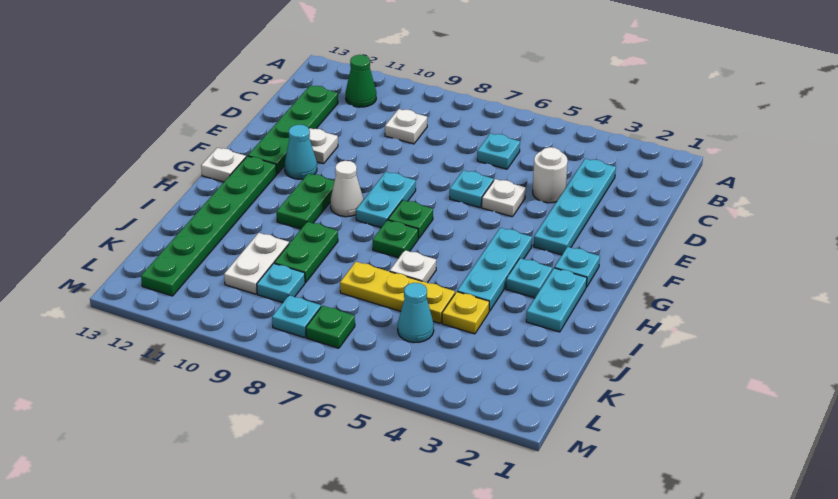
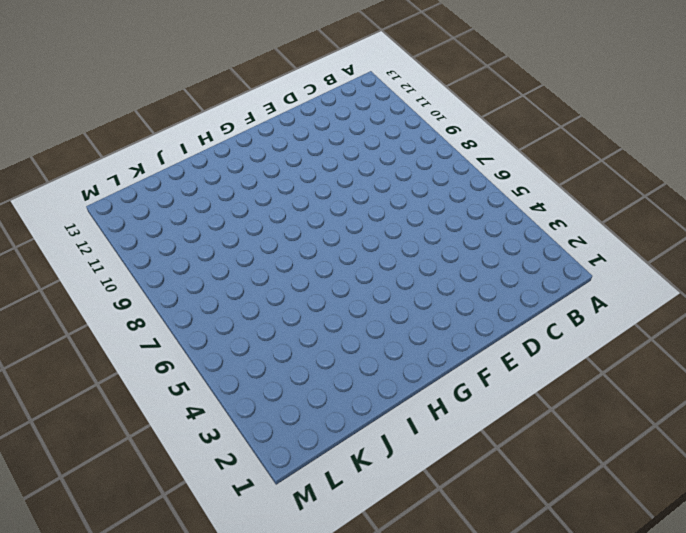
none -> green cone B11 level 1
none -> cyan plate C3:F3 level 1
none -> cyan plate C6 level 1
none -> white plate C9 level 1

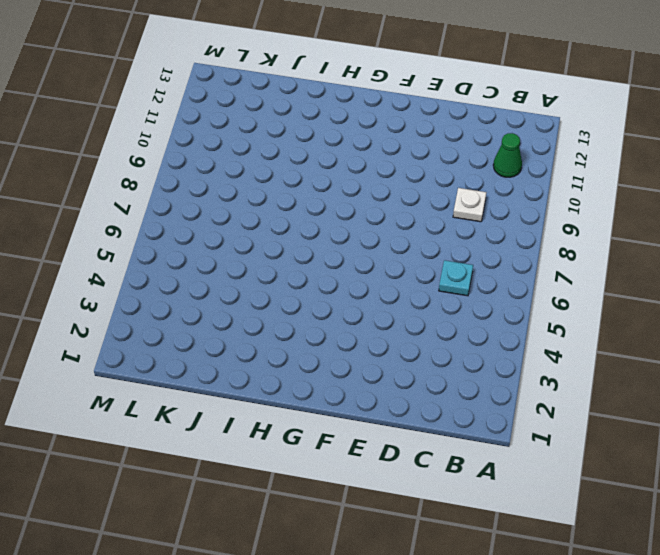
none -> cyan plate C3:F3 level 1
none -> green plate C12:F12 level 1
none -> white round brick D4 level 1
none -> white plate E5 level 1

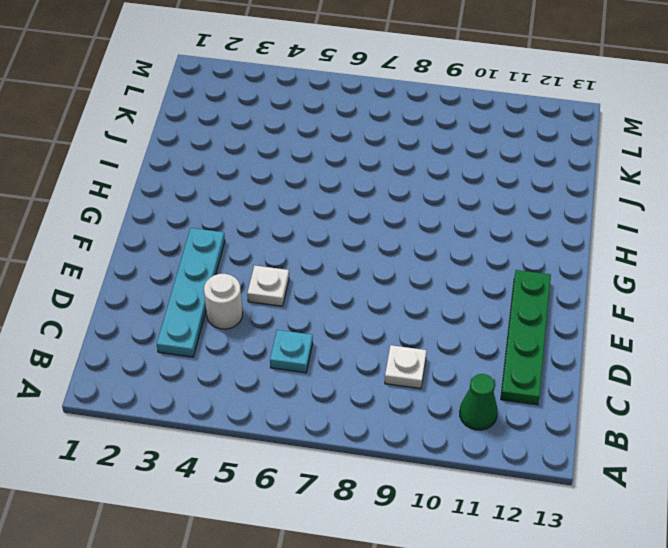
none -> cyan plate E6 level 1
none -> white plate E11 level 1
none -> cyan plate F8:G8 level 1
none -> cyan cone F11 level 1

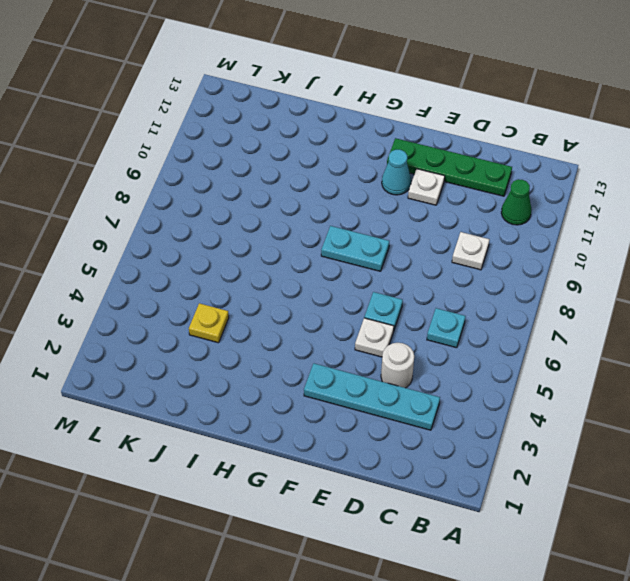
none -> cyan plate G2 level 1
none -> cyan plate G4:I4 level 1
none -> green plate G7 level 1
none -> white cone G9 level 1

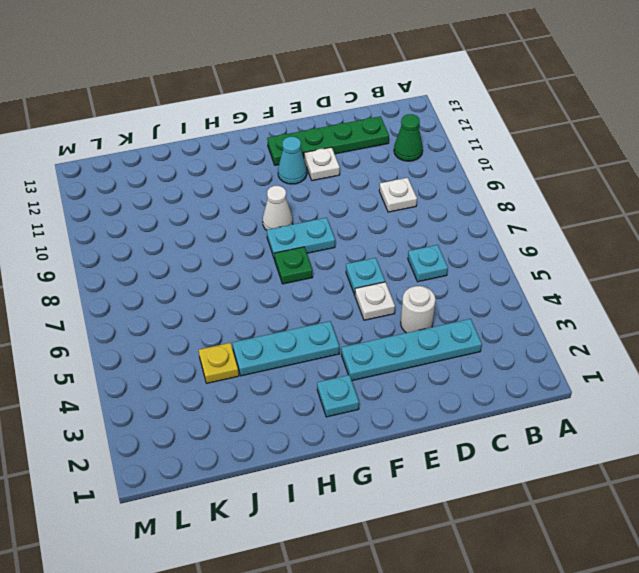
none -> green plate G10:H10 level 1
none -> green plate G12:L12 level 1
none -> white plate G13 level 1
none -> cyan plate H2:I2 level 1

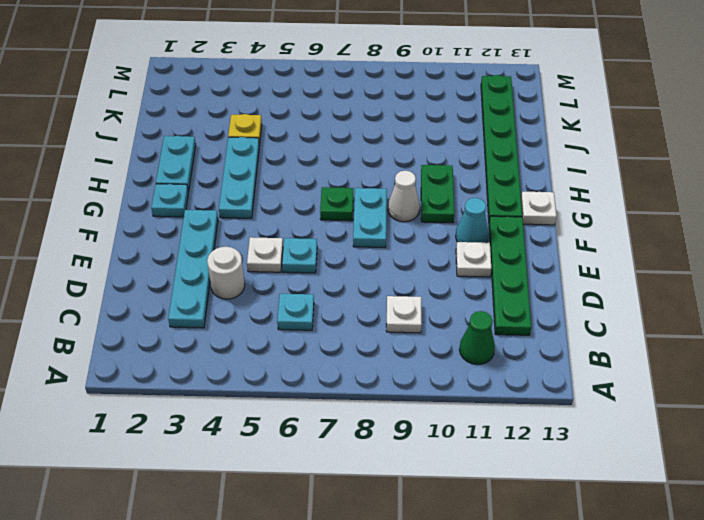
none -> cyan plate H3 level 1
none -> green plate H7 level 1
none -> white plate I6 level 1
none -> green plate I9:J9 level 1

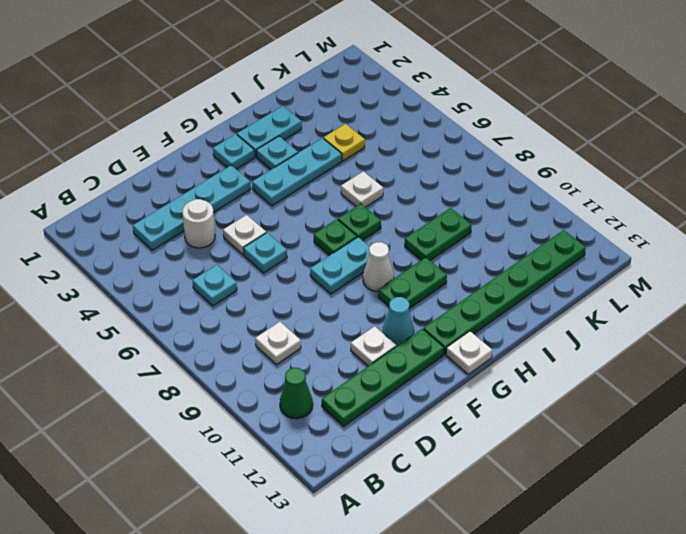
none -> yellow plate J5:J7 level 1
none -> white plate J10:K10 level 1
none -> cyan cone K5 level 1
none -> cyan plate K9 level 1

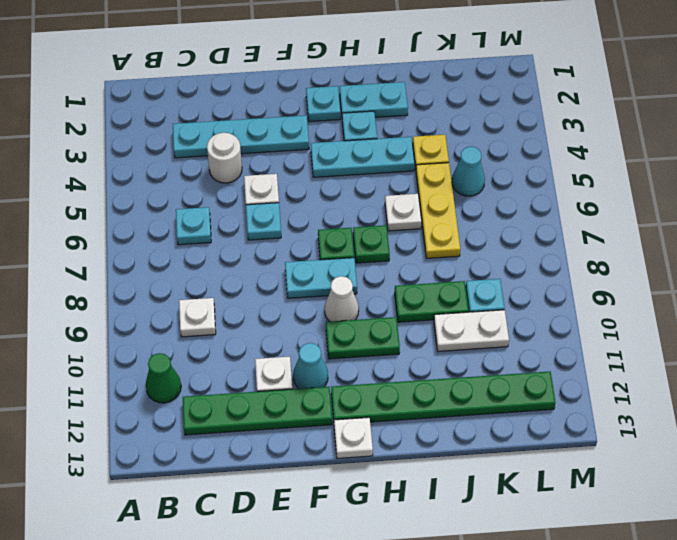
none -> green plate L7 level 1
none -> cyan plate L8 level 1

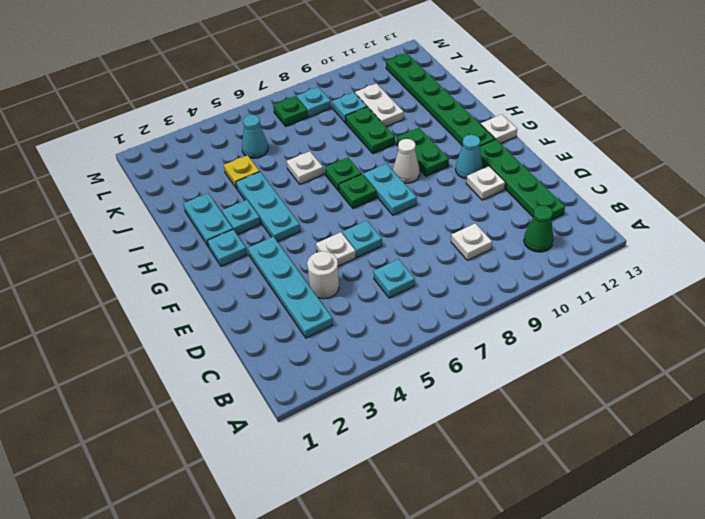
none -> yellow plate J5:J7 level 1

